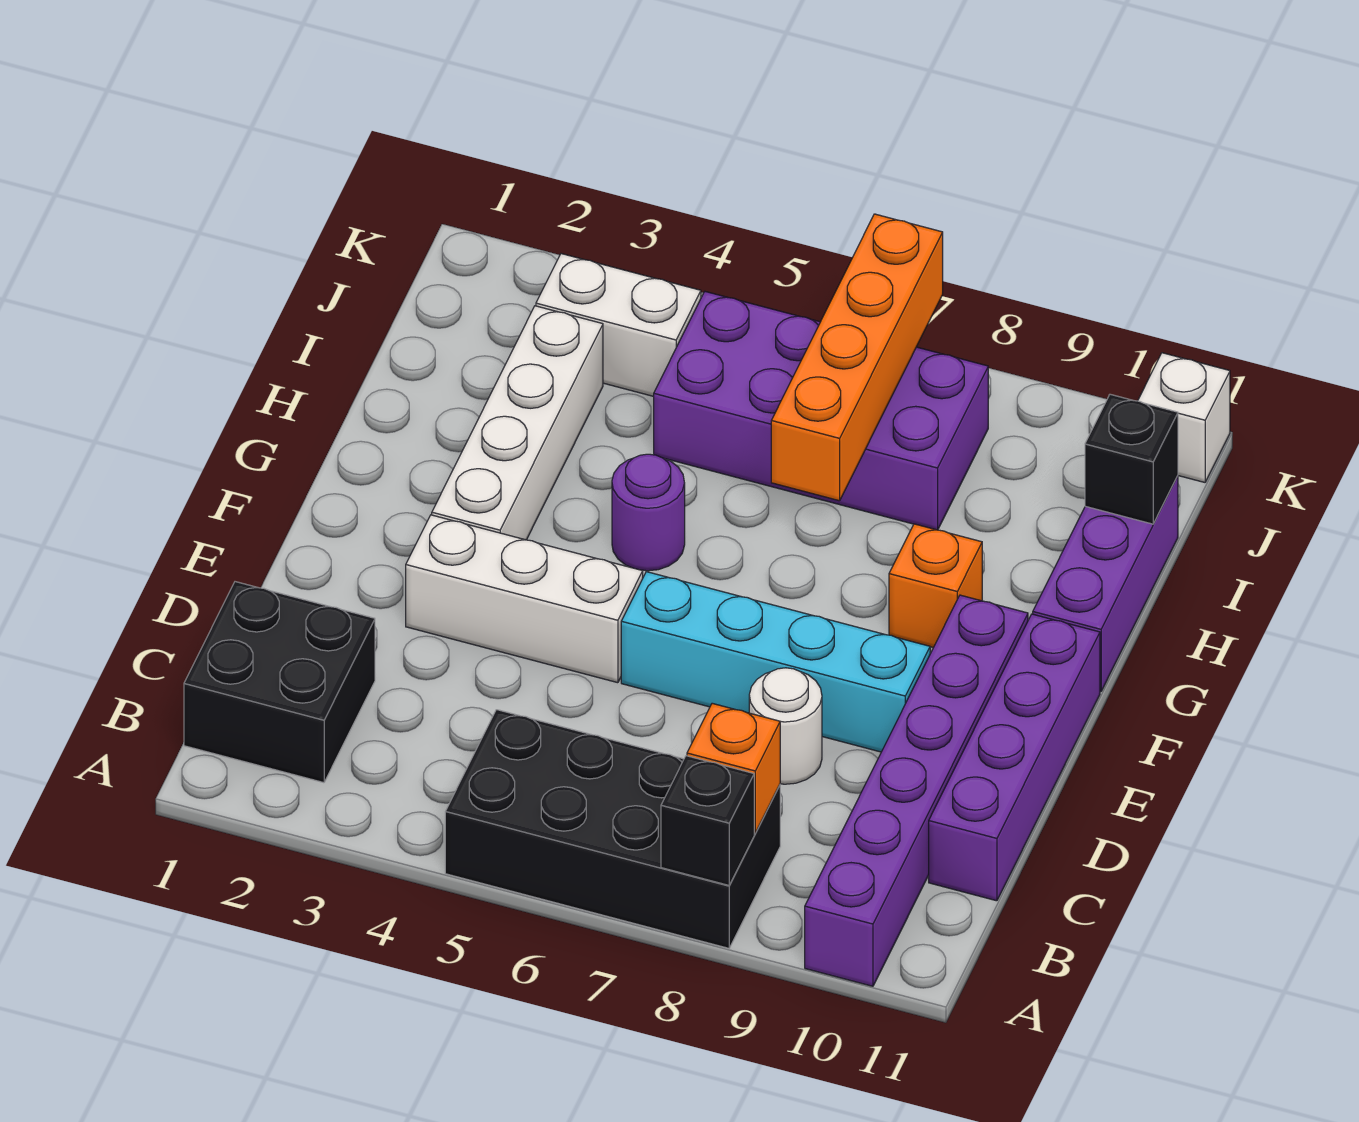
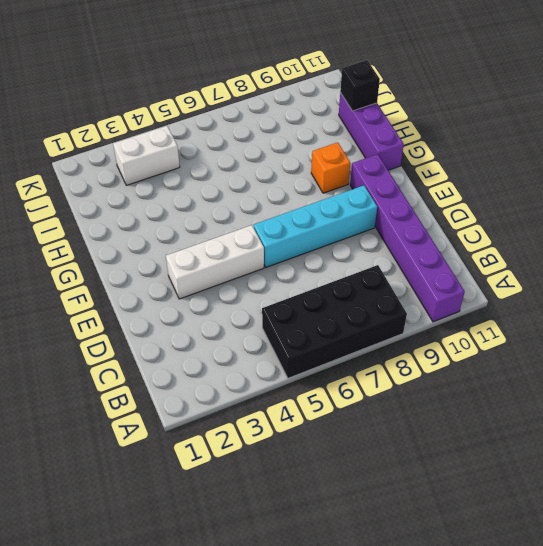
none -> black brick B1:C2 level 1
none -> purple brick C11:F11 level 1
none -> white round brick D8 level 1

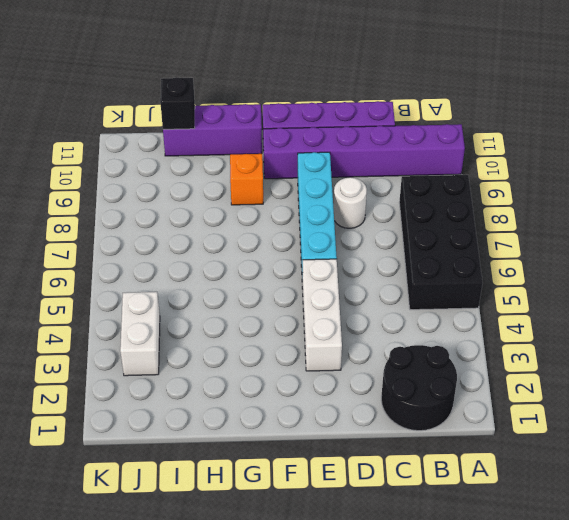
black round brick B1:C2 level 1 -> black brick B1:C2 level 1
none -> white brick F3:I3 level 1
none -> purple round brick G5 level 1
none -> purple brick I5:J8 level 1

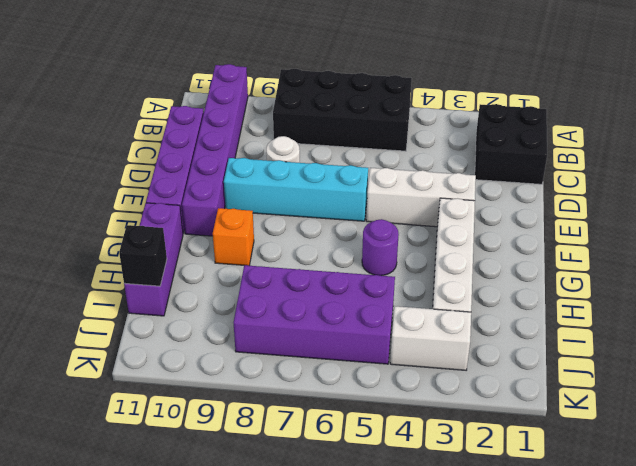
none -> white brick K11 level 1
none -> black brick A8 level 2
none -> orange brick B8 level 2

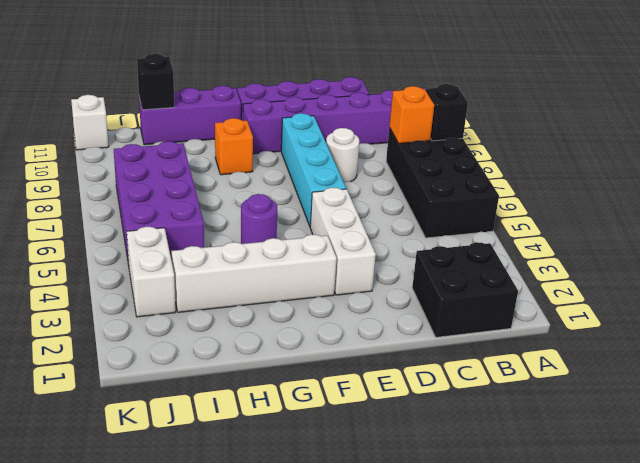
none -> orange brick H7:K7 level 2

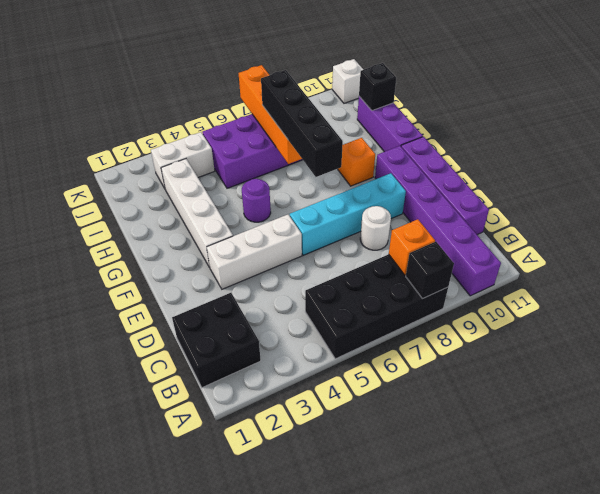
black brick F7:I7 level 3 -> none

